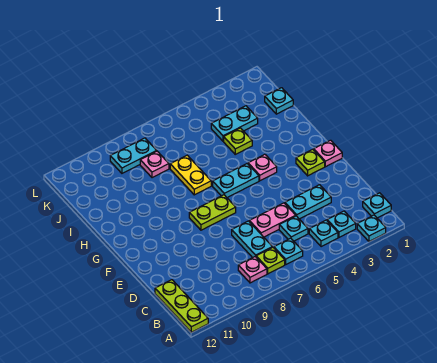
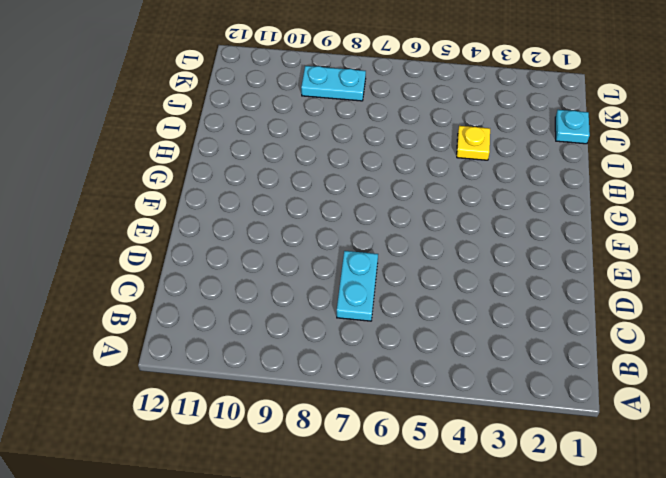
yellow plate I4 level 1 -> lime plate I4 level 1
none -> cyan plate A2 level 1
none -> lime plate A12:C12 level 1
none -> cyan plate B1 level 1

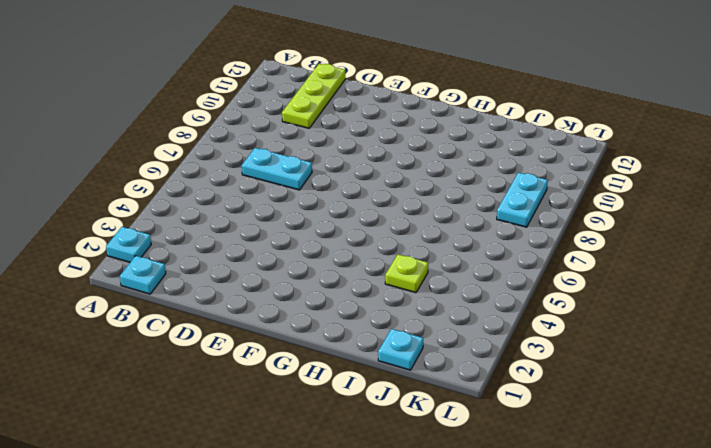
lime plate C10:C12 level 1 -> lime plate A12:C12 level 1
none -> cyan plate B3 level 1
none -> cyan plate B4 level 1
none -> cyan plate B6 level 1

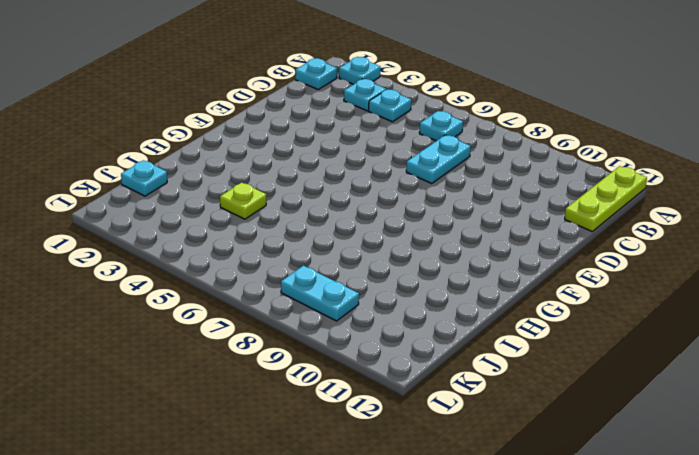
none -> lime plate B7 level 1
none -> pink plate B8 level 1
none -> cyan plate C5 level 1

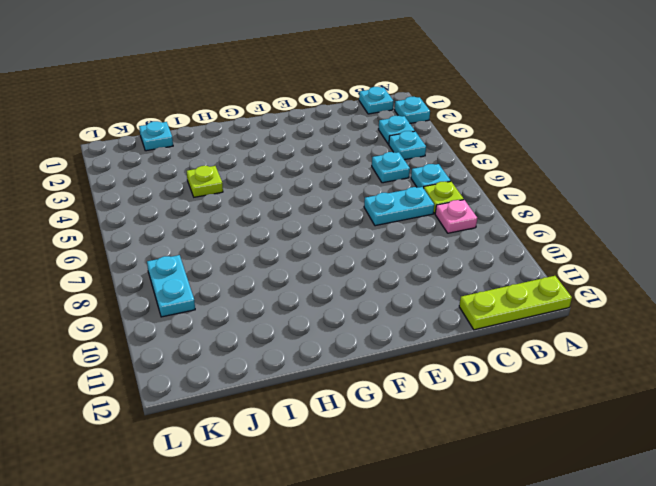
none -> cyan plate D3:D4 level 1
none -> pink plate D5:D6 level 1
none -> pink plate F1 level 1

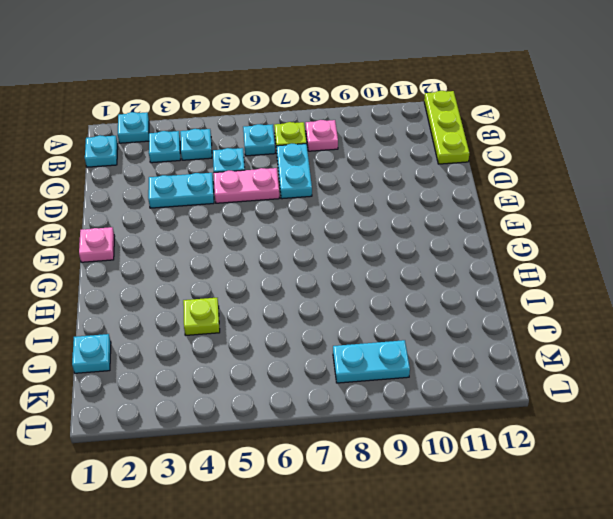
none -> lime plate F2 level 1
none -> lime plate F7:F8 level 1
none -> pink plate G4 level 1

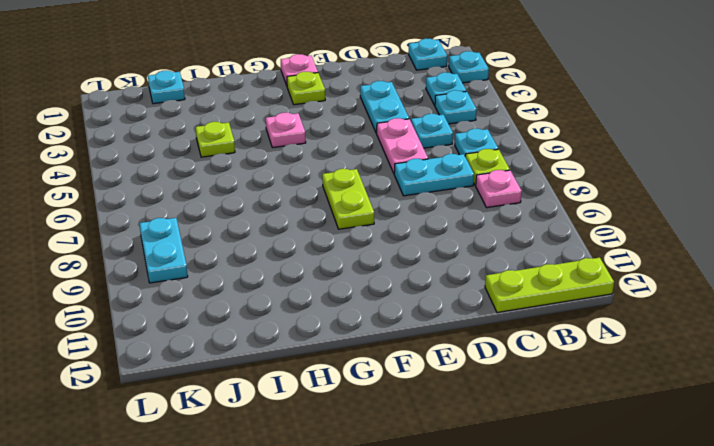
none -> cyan plate G5:G6 level 1
none -> yellow plate H7:I7 level 1
none -> cyan plate J3:J4 level 1

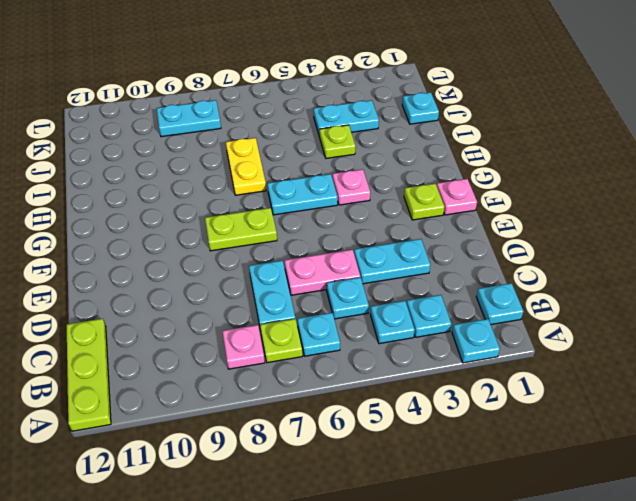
none -> pink plate J8 level 1

